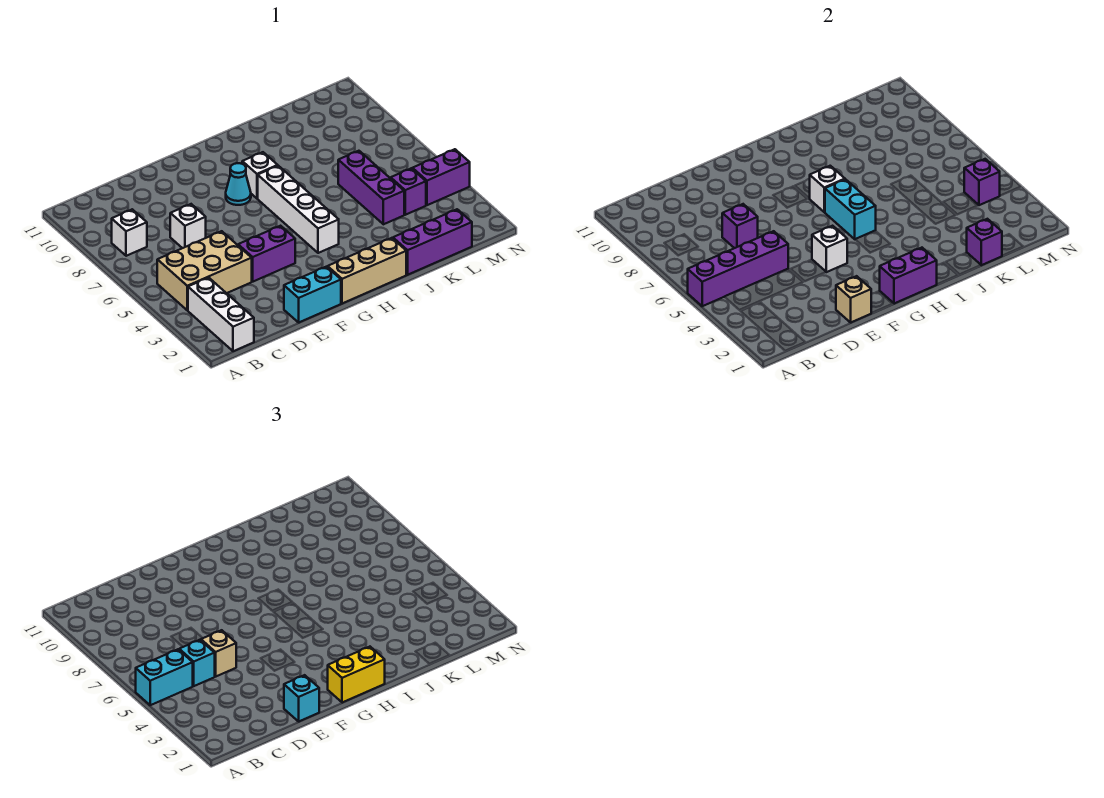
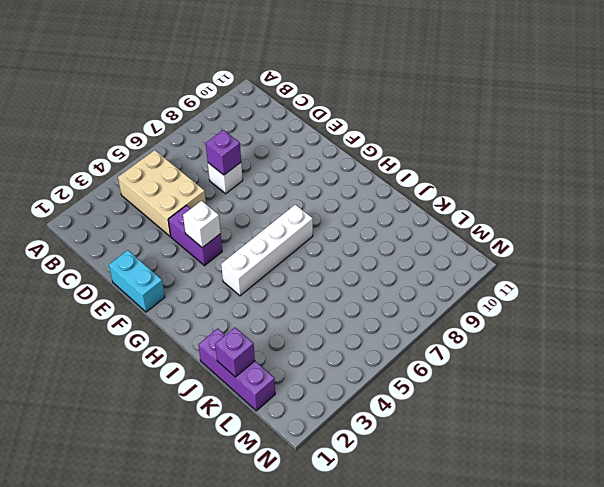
none -> white brick B1:B3 level 1
none -> white brick B8 level 1
none -> tan brick G1:I1 level 1

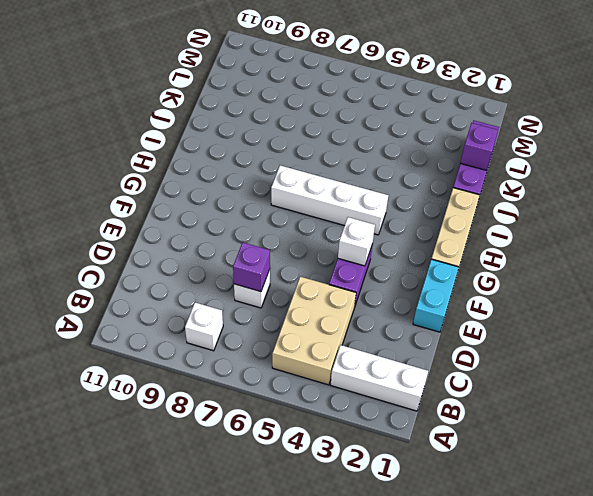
none -> cyan cone G8 level 1
none -> white brick H8 level 1
none -> purple brick K4:K6 level 1

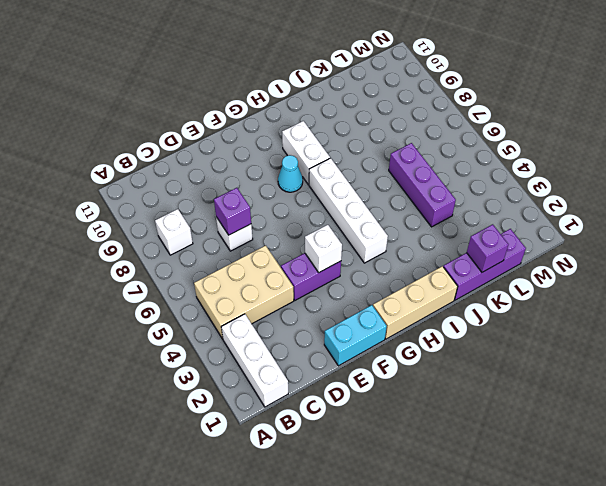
white brick H8:H9 level 1 -> white brick H8 level 1
none -> purple brick L4 level 1
none -> purple brick M4:N4 level 1
none -> purple brick A5:D5 level 2

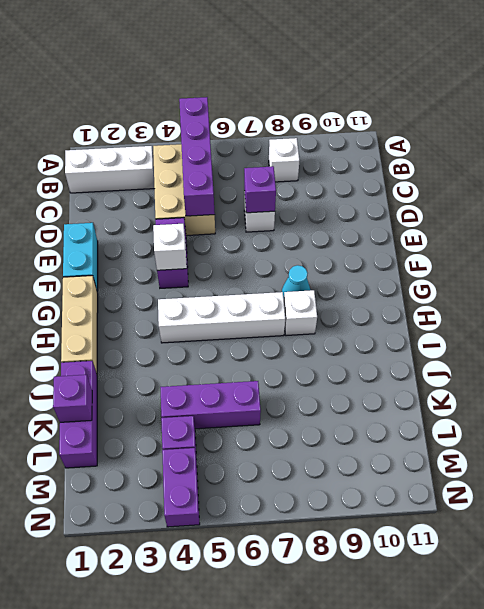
none -> tan brick E1 level 2
none -> purple brick G1:H1 level 2
none -> cyan brick H5:H6 level 2

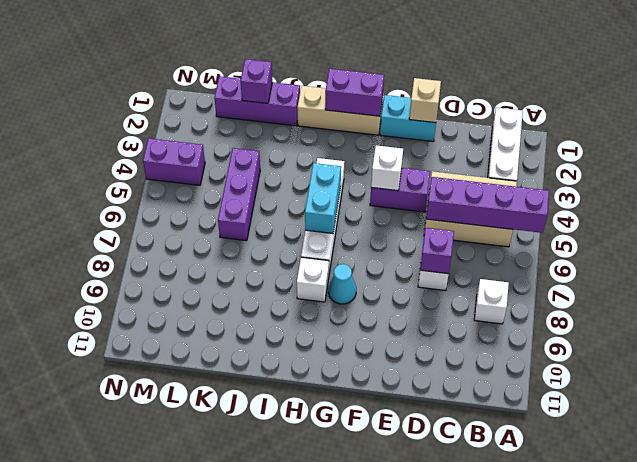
none -> purple brick L4 level 1
none -> white brick H7 level 2
none -> purple brick M4 level 2

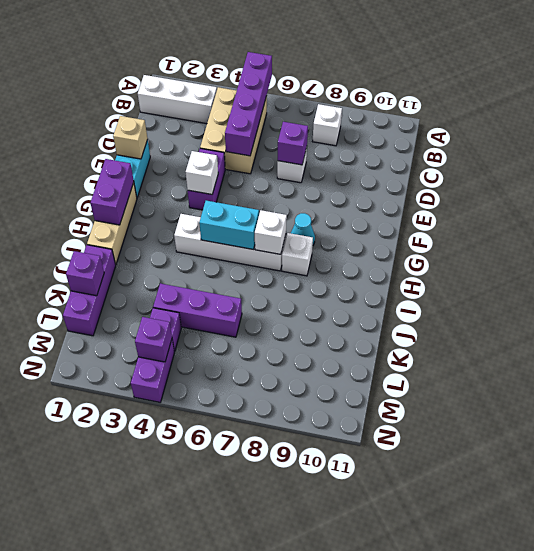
none -> cyan brick A5:B5 level 3
none -> cyan brick C5 level 3
none -> tan brick D5 level 3

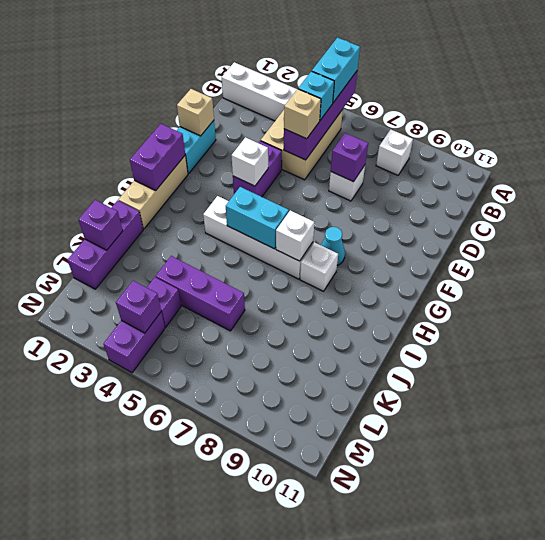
none -> cyan brick E1 level 3
none -> yellow brick G1:H1 level 3

